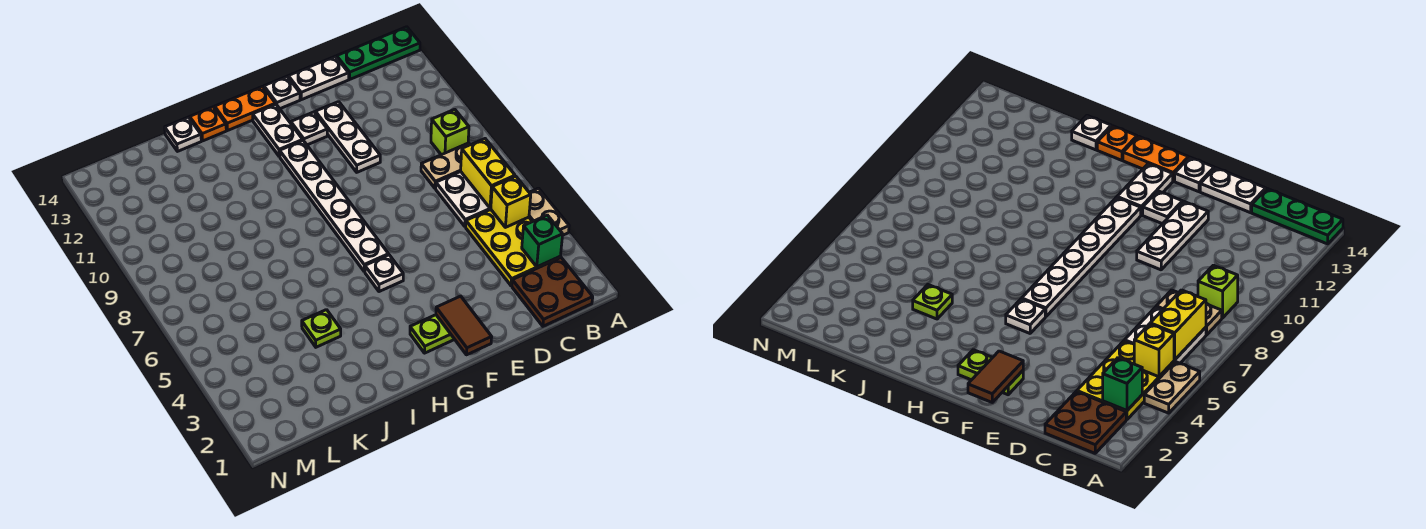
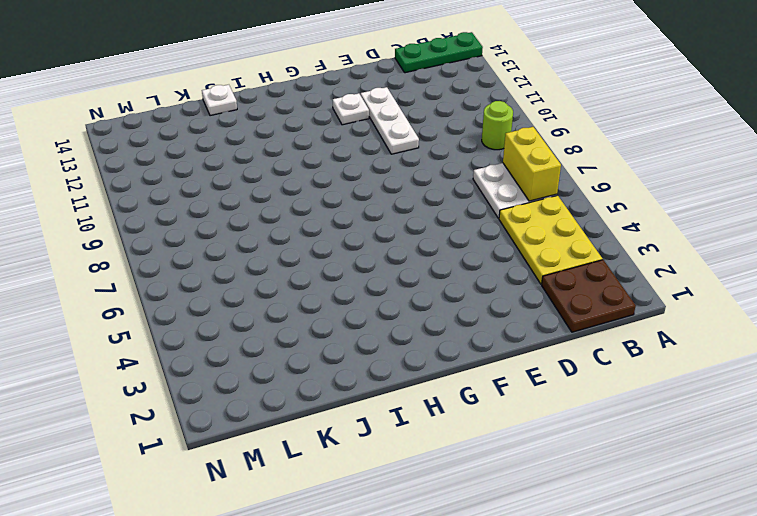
lime round brick B9 level 1 -> lime brick B9 level 1
none -> tan plate A4:A5 level 1
none -> tan plate B8:C8 level 1
none -> white plate D14:E14 level 1

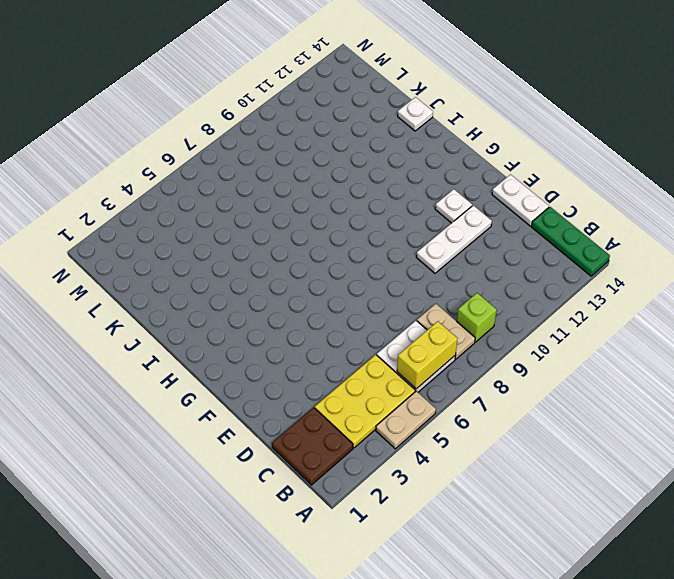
none -> lime plate F2:G2 level 1
none -> white plate F14 level 1
none -> white plate G5 level 1

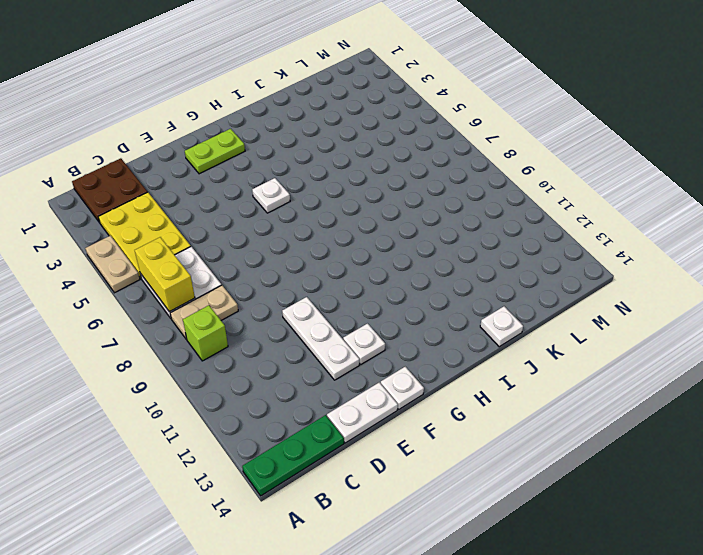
none -> white plate G6:G11 level 1
none -> white plate G12:G13 level 1
none -> orange plate G14:H14 level 1

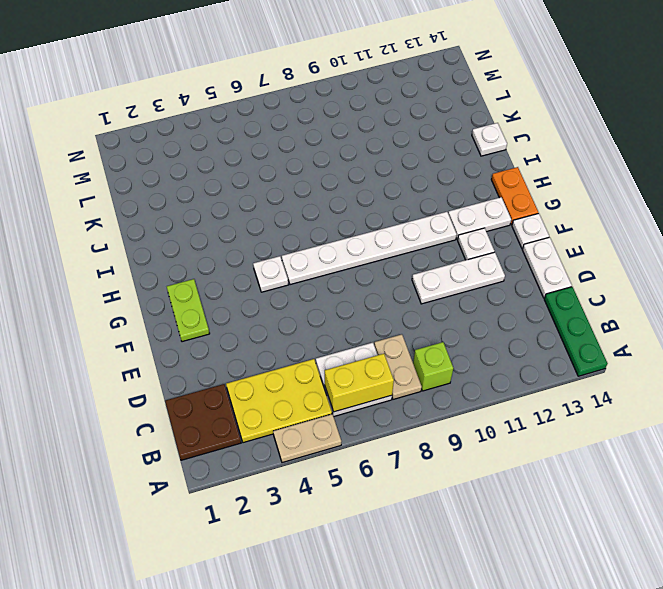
none -> orange plate I14 level 1
none -> lime plate J4 level 1
none -> green brick B3 level 2

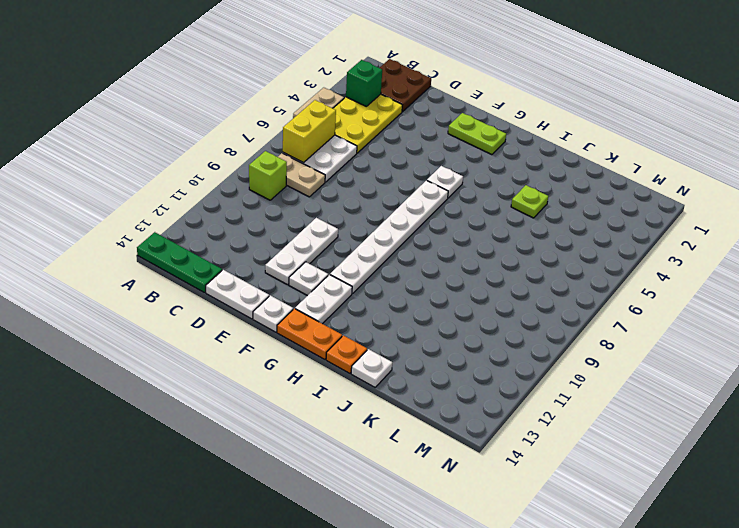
none -> yellow brick B5 level 2
none -> brown tile F1:F2 level 2

